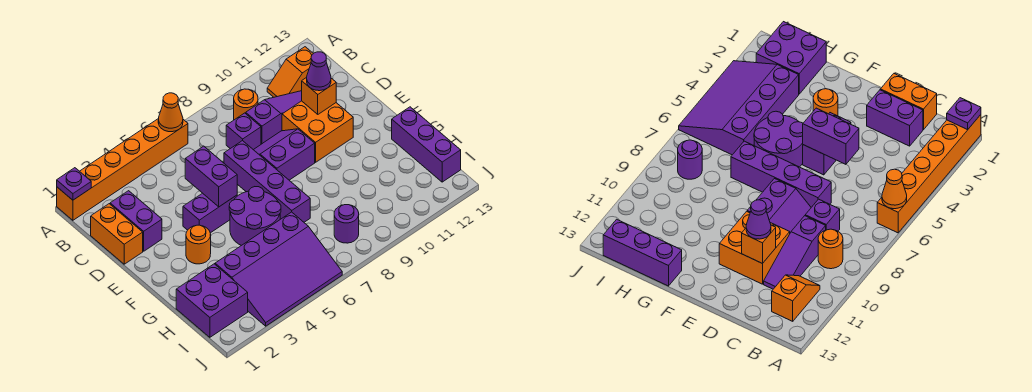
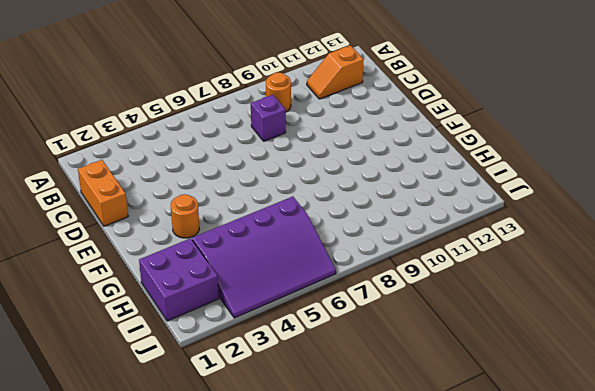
none -> orange brick A1:A6 level 1
none -> purple brick C2:D2 level 1
none -> purple slope C9:C11 level 1 top 9

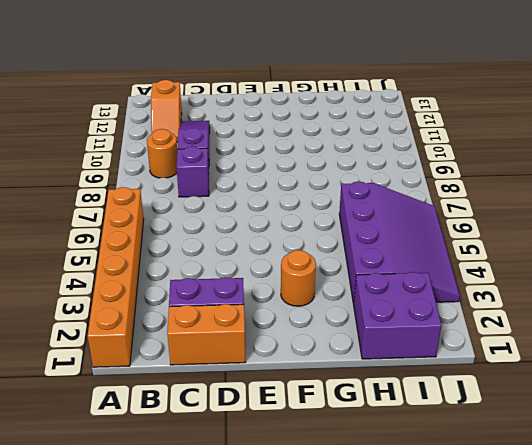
none -> purple brick D7:G7 level 1
none -> purple slope D8:E9 level 1 top E
none -> orange brick D10:E11 level 1

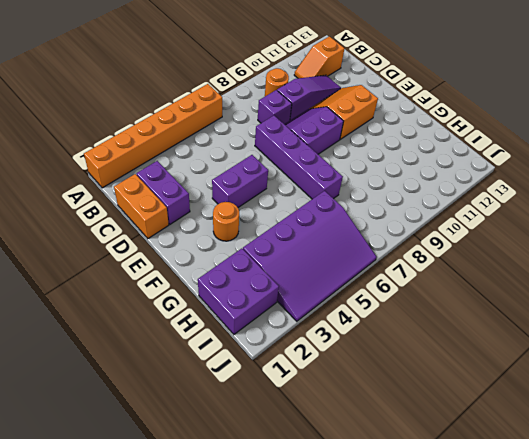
orange slope D10:E11 level 1 top E -> orange brick D10:E11 level 1
none -> purple round brick F5:G6 level 1
none -> purple brick G13:I13 level 1
none -> purple round brick I8 level 1

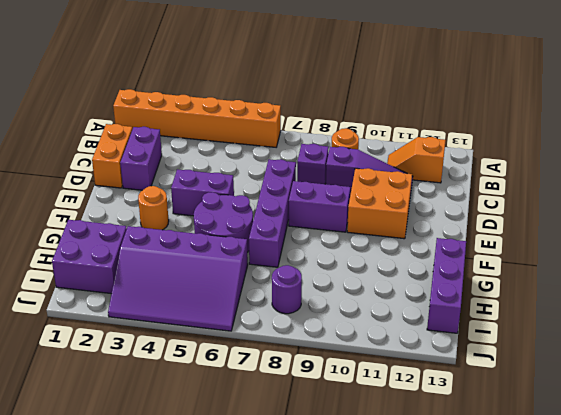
none -> purple plate A1 level 2
none -> orange cone A6 level 2
none -> purple brick D5:E5 level 2

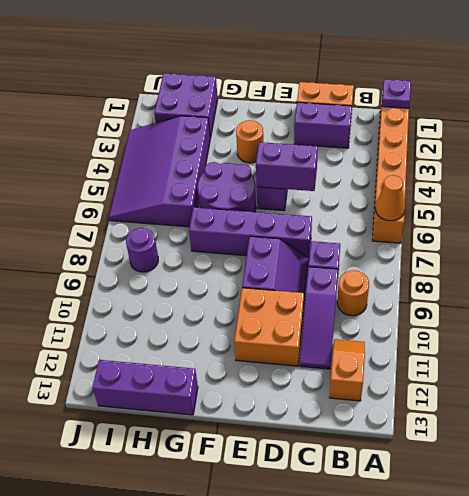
none -> orange brick D11 level 2
none -> purple cone D11 level 3

